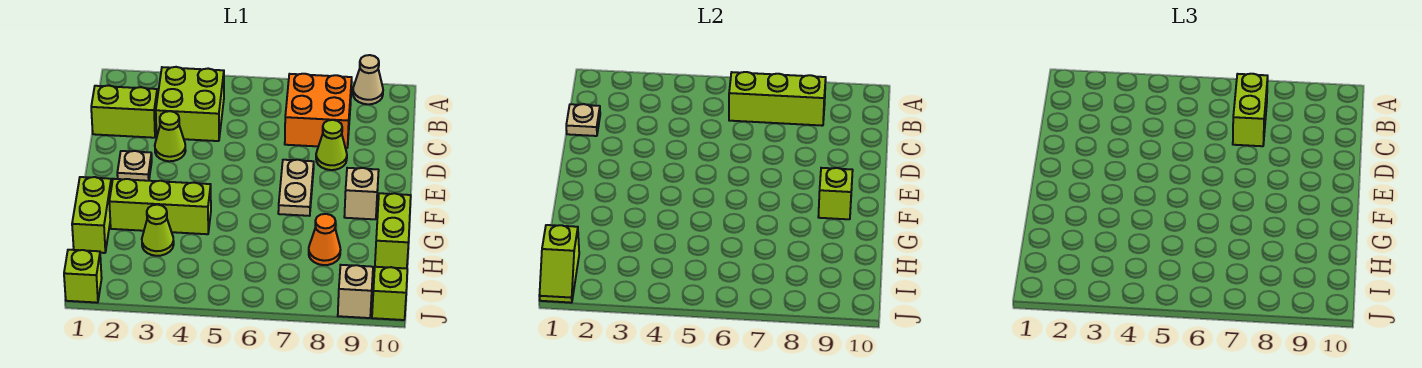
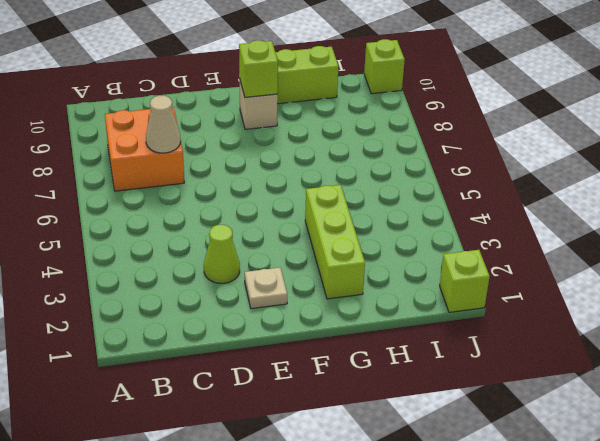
tan cone C7 level 2 -> tan cone A9 level 1
none -> lime brick B3:C4 level 1
none -> lime brick C1:C2 level 1
none -> lime cone D8 level 1

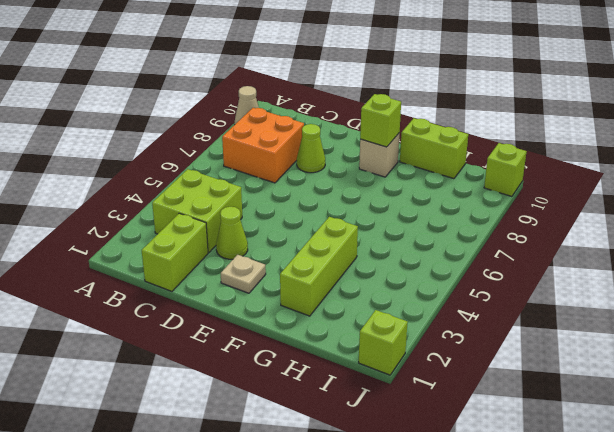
none -> tan plate E7:F7 level 1
none -> lime brick G1:H1 level 1
none -> lime cone H3 level 1

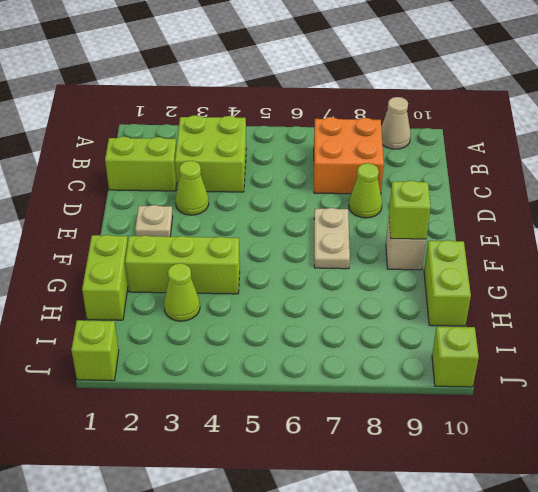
none -> orange cone H8 level 1
none -> tan brick J9 level 1
none -> lime brick B6:B8 level 2

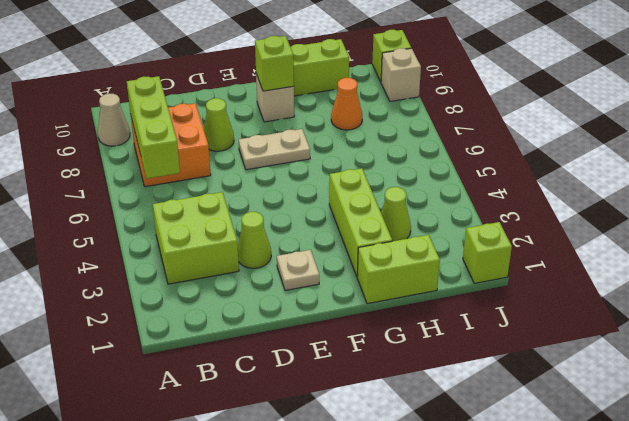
none -> lime brick C1:C2 level 1
none -> tan plate C1 level 2
none -> lime slope I1:J1 level 2 top I

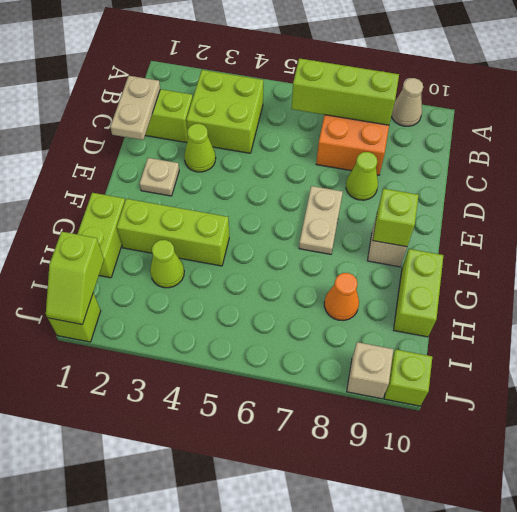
tan plate C1:D1 level 2 -> tan plate C1 level 2
none -> lime brick B7:C7 level 3

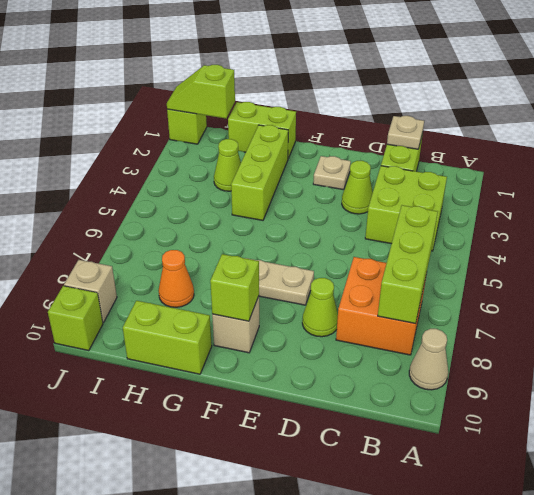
none -> lime brick B7:C7 level 3

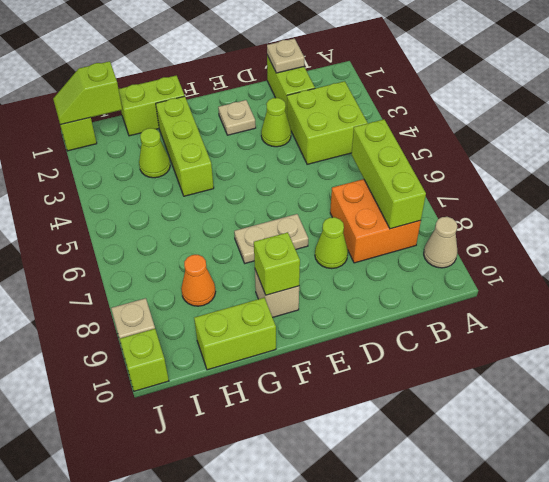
none -> lime brick B7:C7 level 3

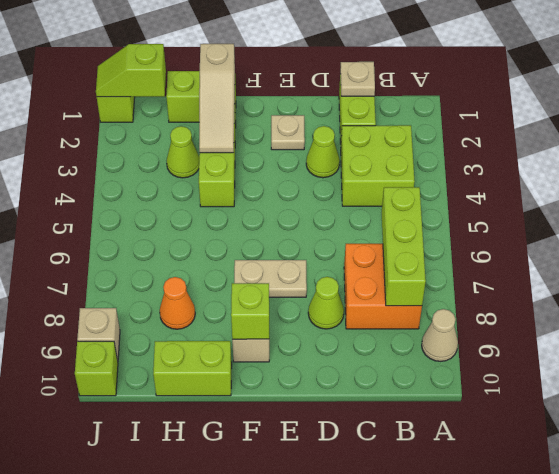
tan slope G1:G3 level 2 top 1 -> none
none -> lime brick B7:C7 level 3

